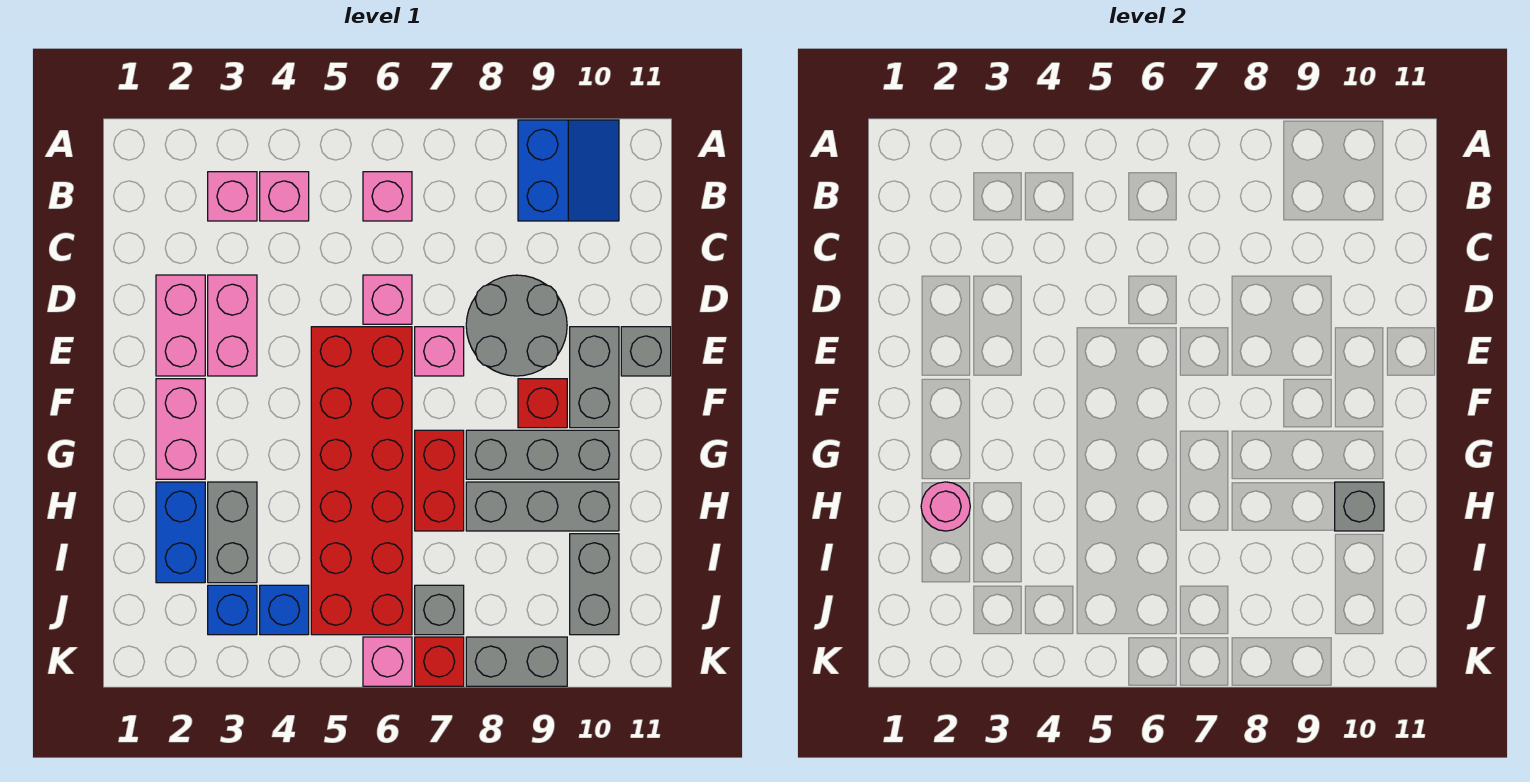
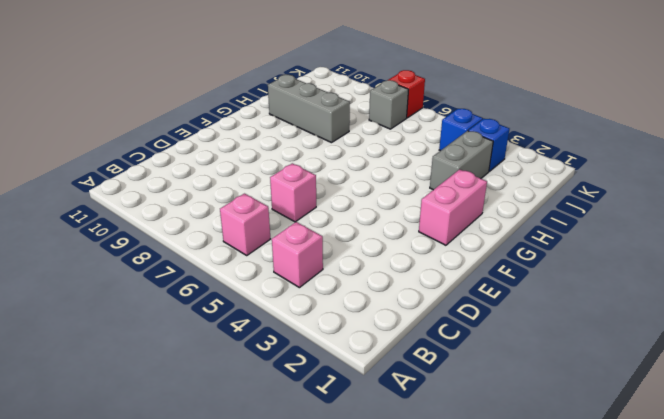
none -> blue slope A9:B10 level 1 top 9
none -> pink brick B3 level 1
none -> pink brick D2:E2 level 1

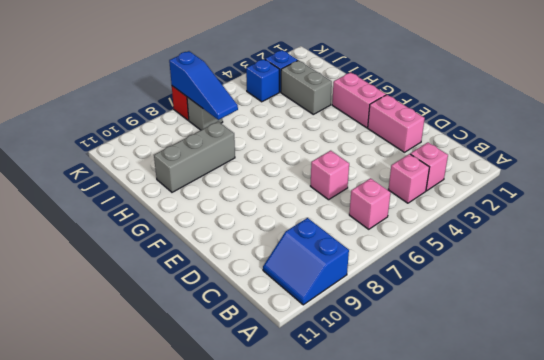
blue slope I7:K7 level 2 top K -> none
none -> pink brick D3:E3 level 1
none -> grey round brick D8:E9 level 1
none -> red brick E5:J6 level 1

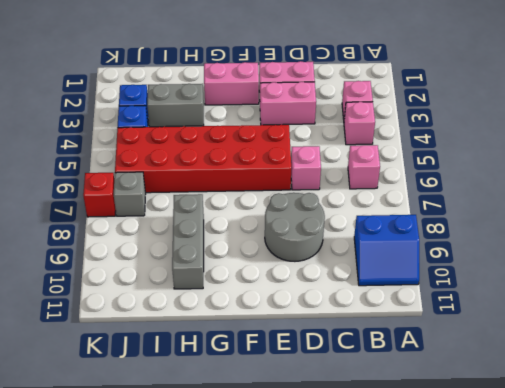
none -> pink brick E7 level 1
none -> grey brick E10:F10 level 1
none -> grey brick E11 level 1

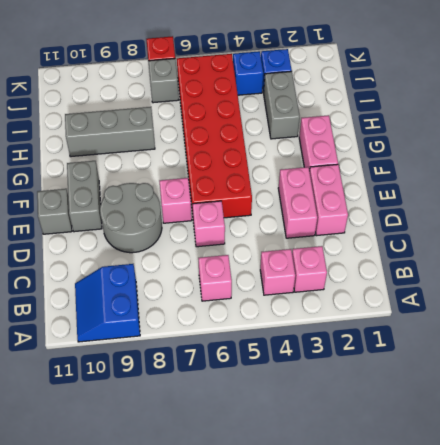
none -> red brick F9 level 1
none -> red brick G7:H7 level 1
none -> grey brick G8:G10 level 1

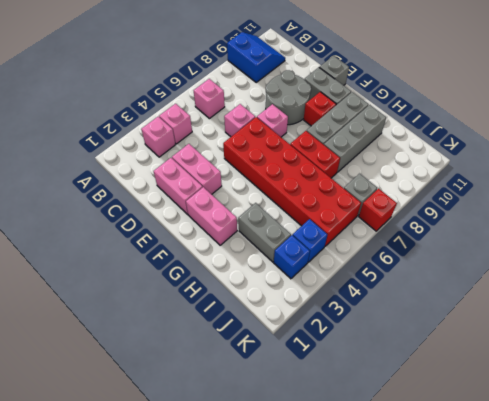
none -> blue brick H2:I2 level 1
none -> grey brick I10:J10 level 1
none -> pink brick K6 level 1

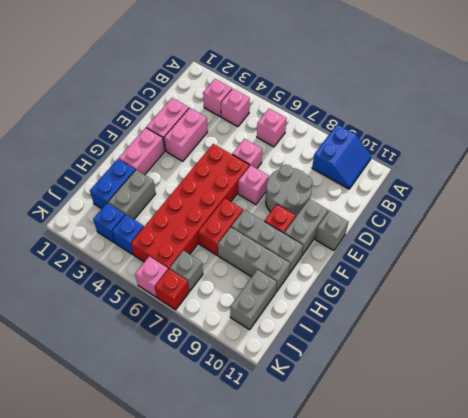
none -> grey brick K8:K9 level 1
none -> pink round brick H2 level 2
none -> grey brick H10 level 2

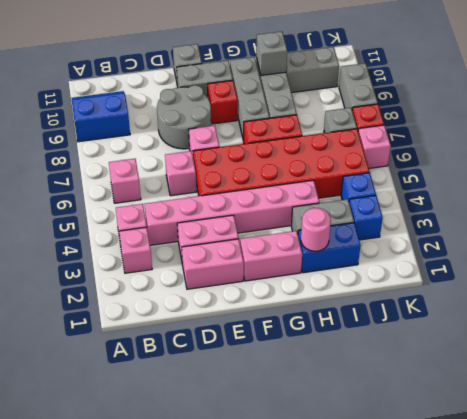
pink brick C4:H4 level 1 -> none

